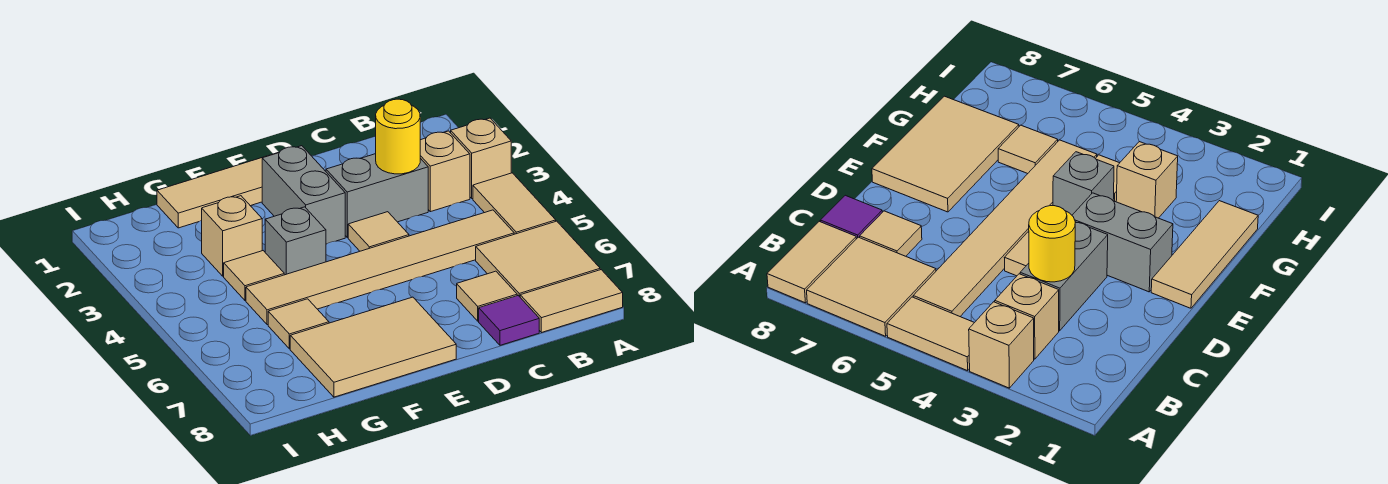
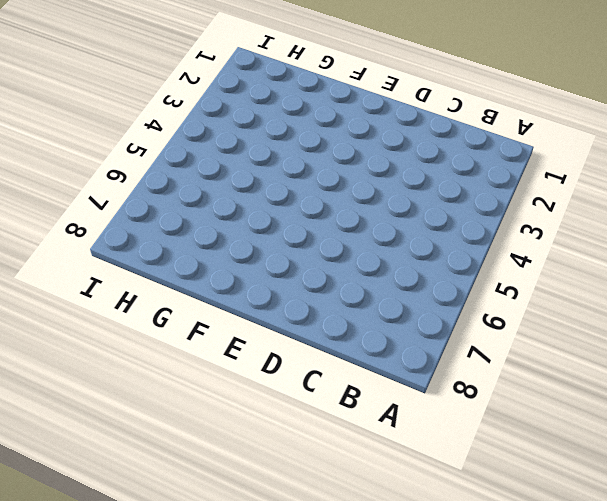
none -> tan brick A3 level 1
none -> tan tile A4:A5 level 1
none -> tan tile A6:B7 level 1

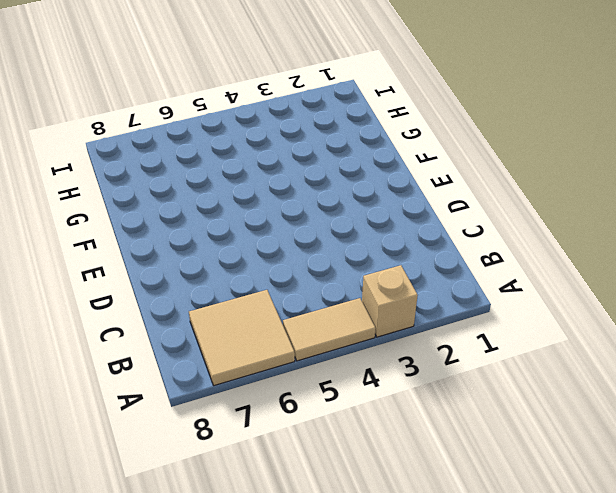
none -> tan tile A8:B8 level 1
none -> tan brick B3 level 1
none -> tan tile B5:G5 level 1

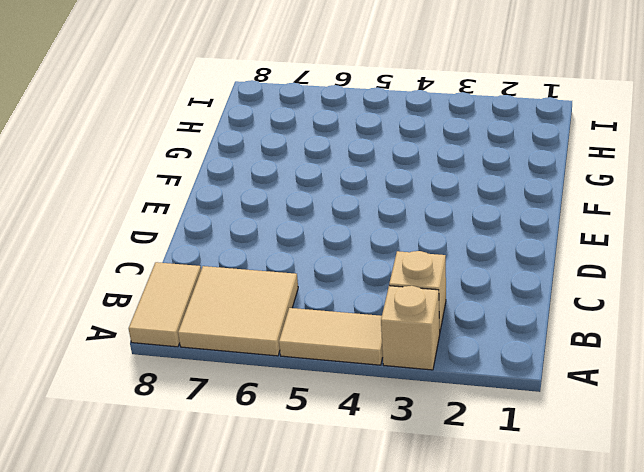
none -> tan tile B5:G5 level 1
none -> grey brick C3:D3 level 1
none -> tan tile C7 level 1

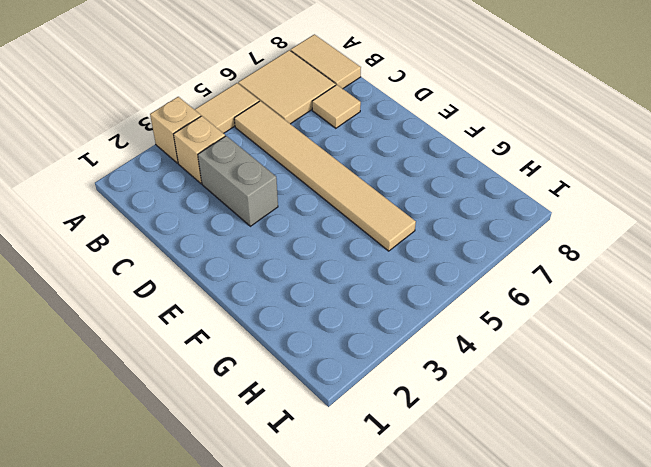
none -> purple tile C8 level 1
none -> tan tile D4 level 1
none -> tan tile E1:G1 level 1

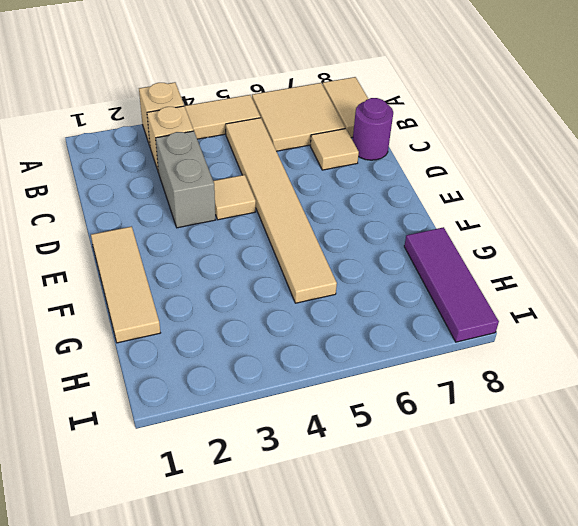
purple round brick C8 level 1 -> purple tile C8 level 1
purple tile G8:I8 level 1 -> tan tile E7:G8 level 1
none -> grey brick E2:E3 level 1
none -> grey brick F4 level 1
none -> tan brick G3 level 1

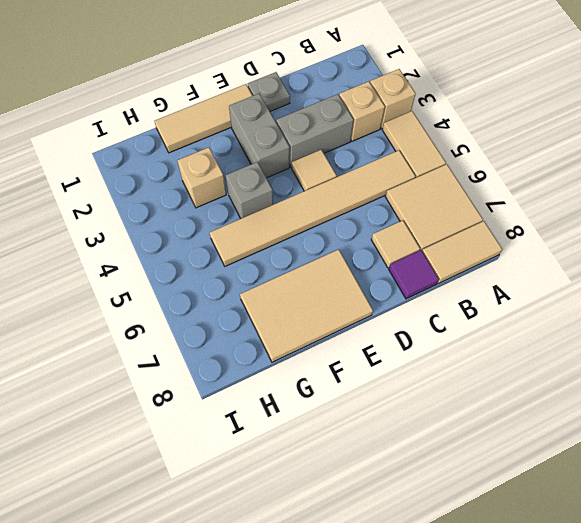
grey plate D1 level 1 -> none
none -> tan tile G4 level 1
none -> tan tile G6 level 1
none -> yellow round brick C3 level 2

